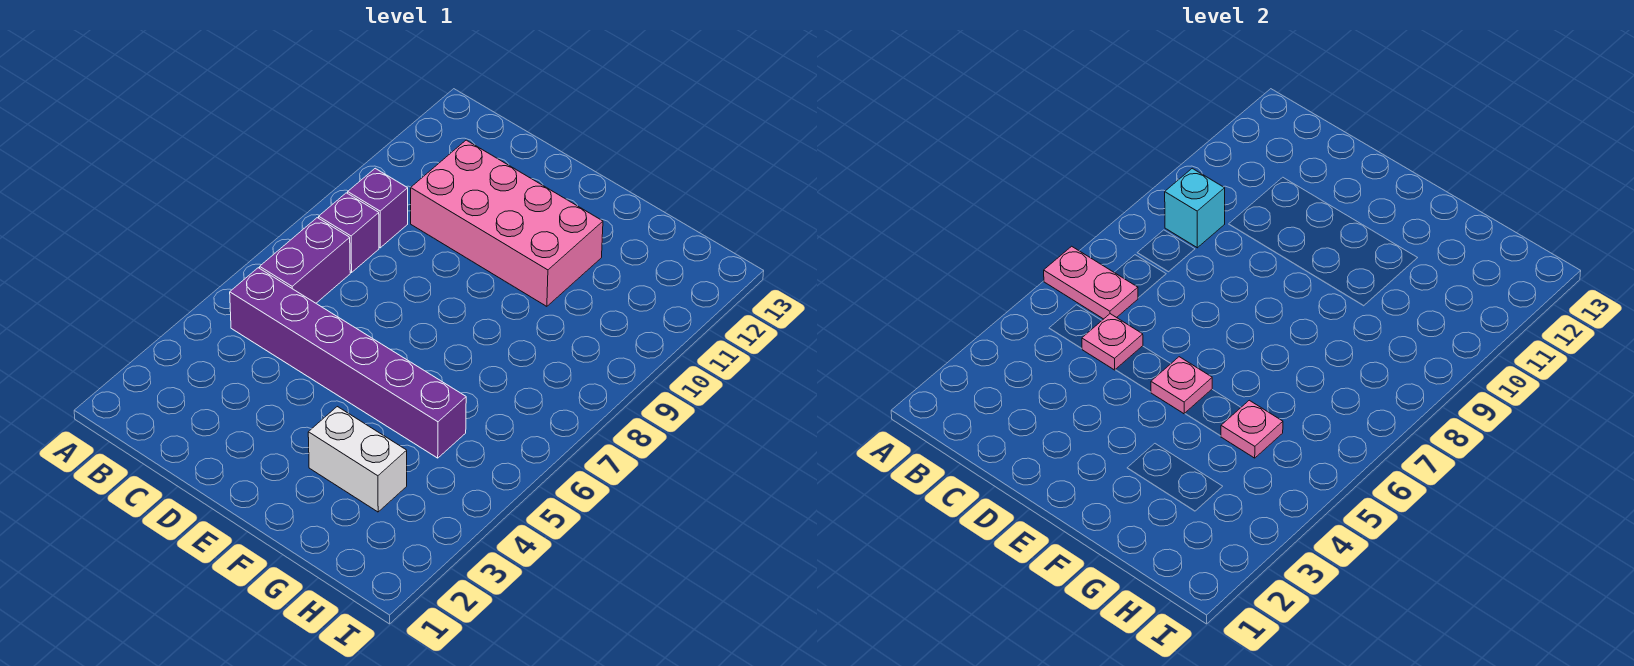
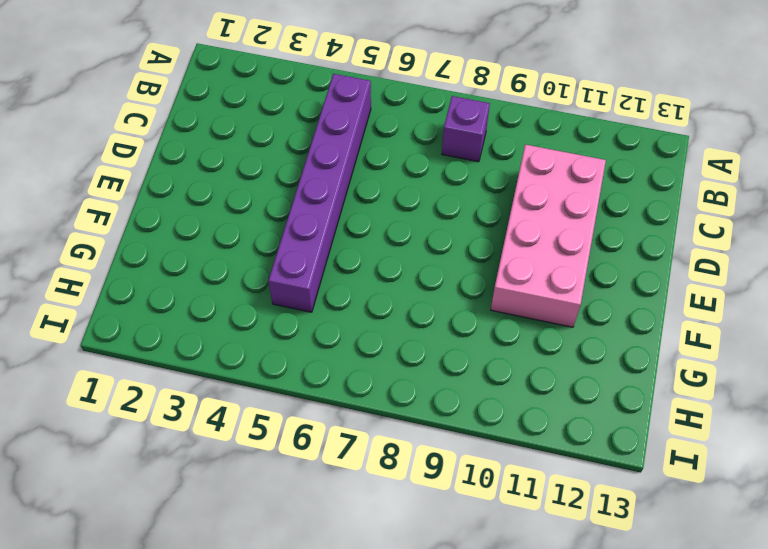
none -> purple brick B6:B7 level 1
none -> purple brick B9 level 1

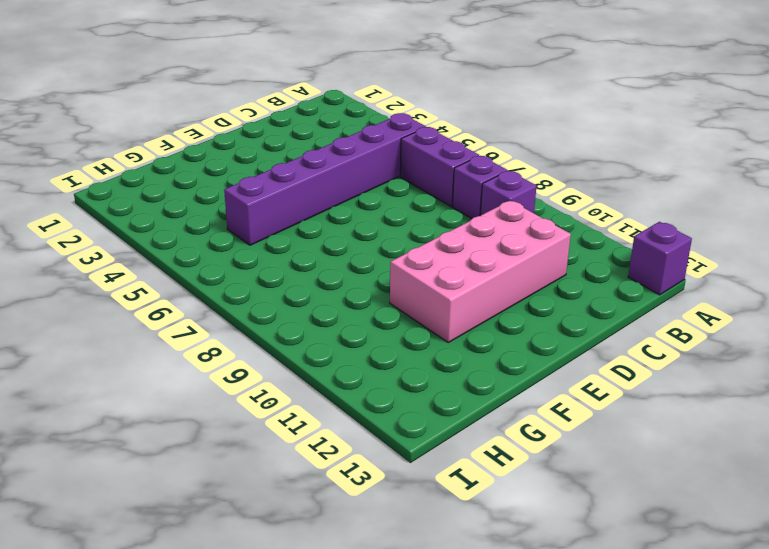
purple brick A13 level 1 -> none
none -> white brick F3:G3 level 1
none -> pink plate A6:B6 level 2

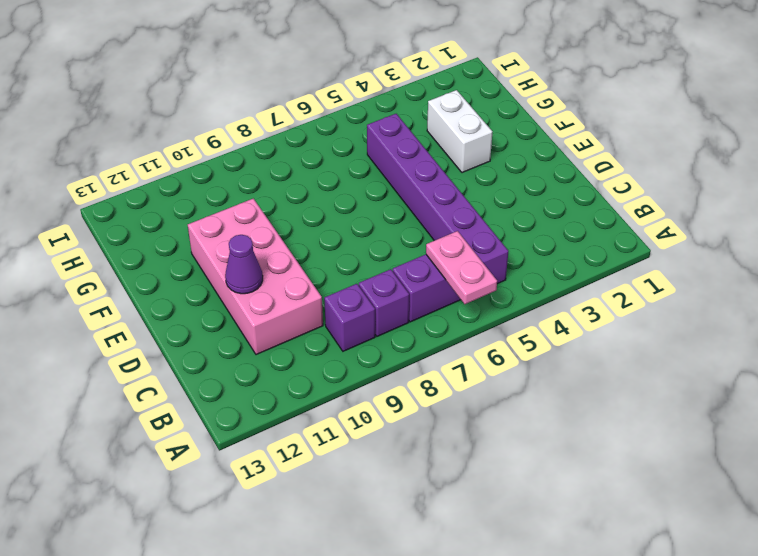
purple cone D11 level 2 -> none
none -> cyan brick B9 level 2
none -> pink plate C5 level 2

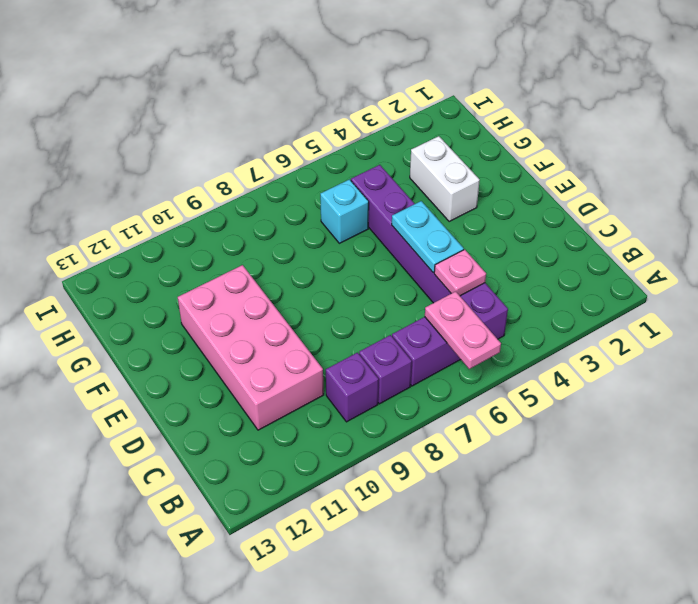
cyan plate D5:E5 level 2 -> pink plate E5 level 2
cyan brick G6 level 1 -> cyan brick B9 level 2
none -> pink plate G5 level 2

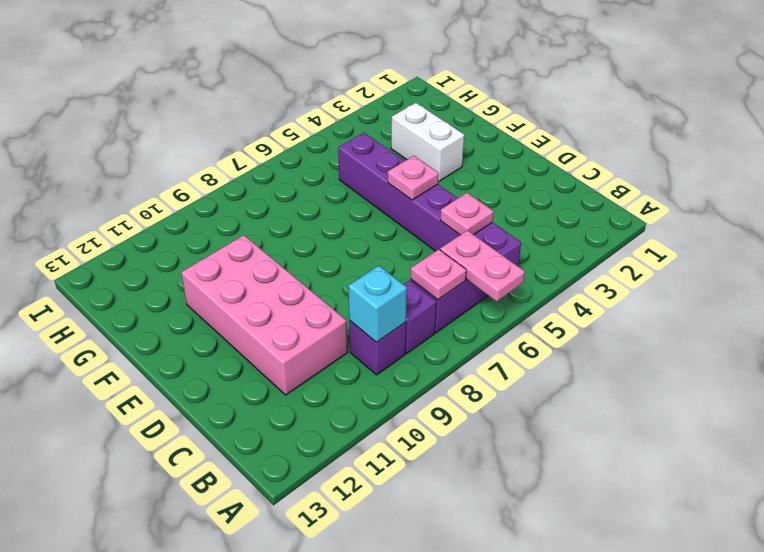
pink plate B7 level 2 -> pink plate G5 level 2

